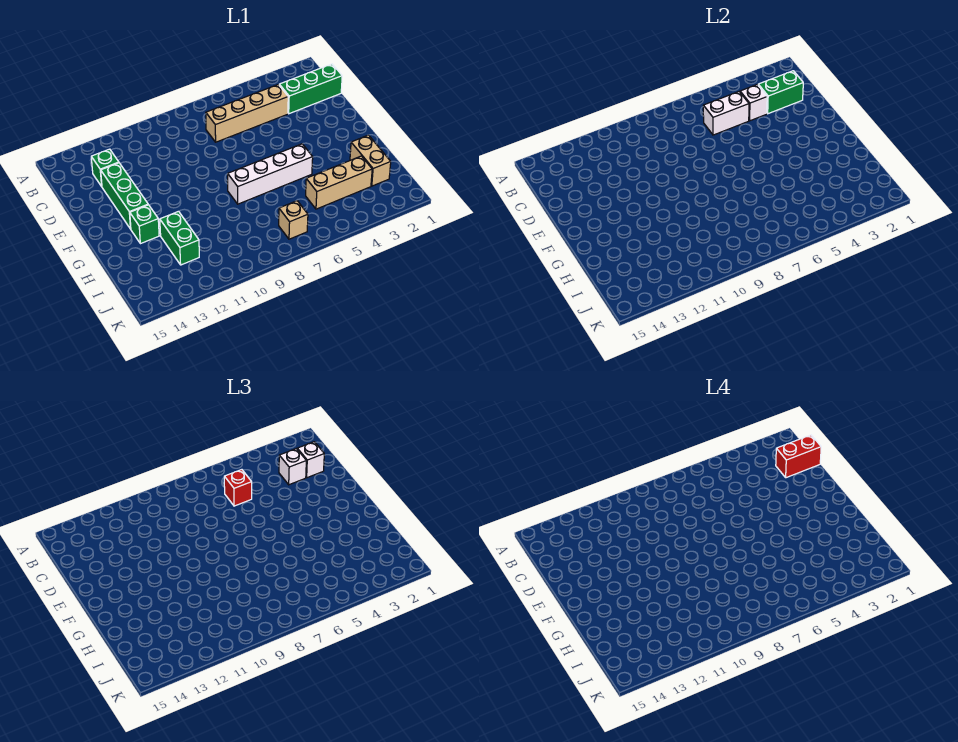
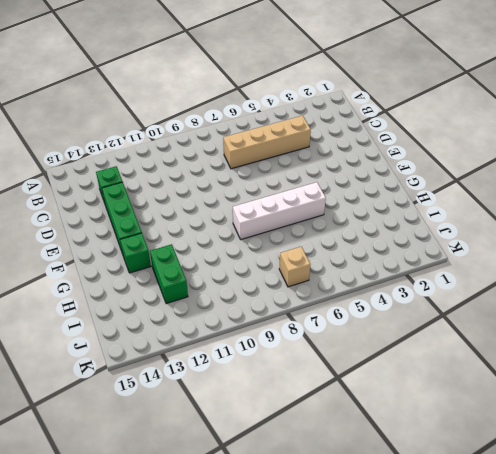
none -> green brick C1:C3 level 1
none -> tan brick H2:I2 level 1
none -> tan brick I3:I5 level 1

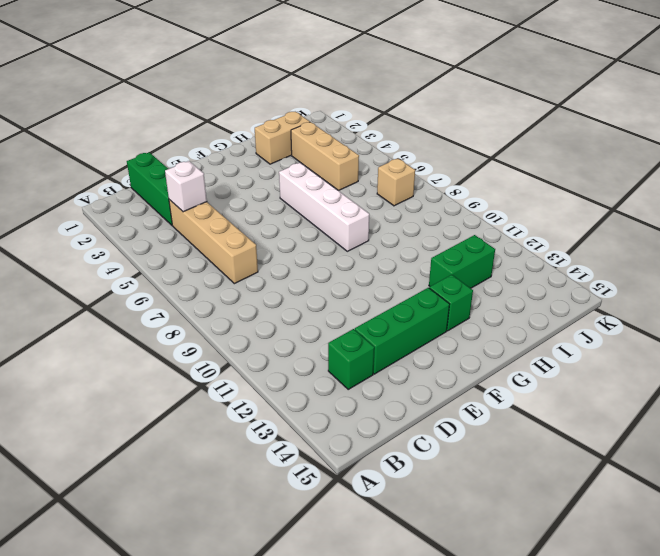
none -> green brick C2:C3 level 2
none -> white brick C5:C6 level 2
none -> white brick C2 level 3

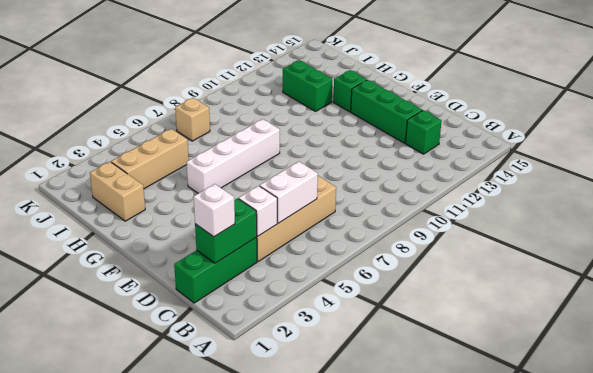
none -> white brick C3 level 3
none -> red brick C6 level 3
none -> red brick C1:C2 level 4

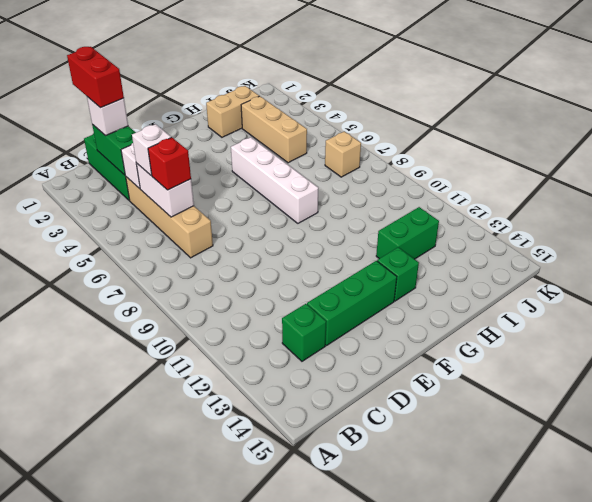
white brick C5 level 3 -> white brick C3 level 3

